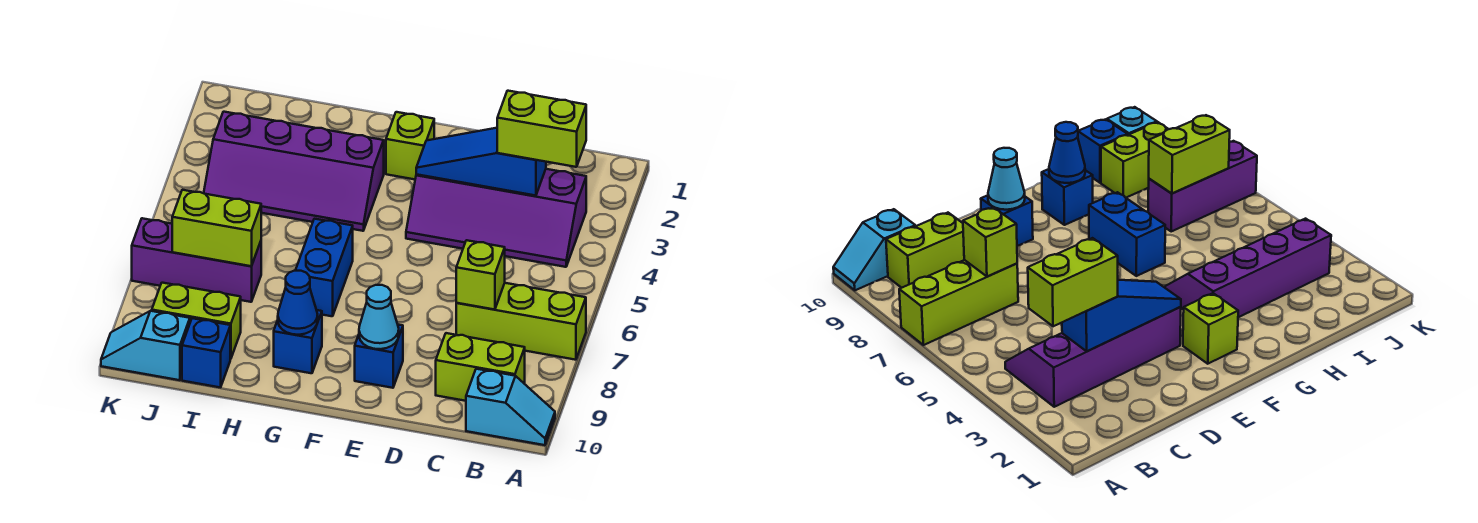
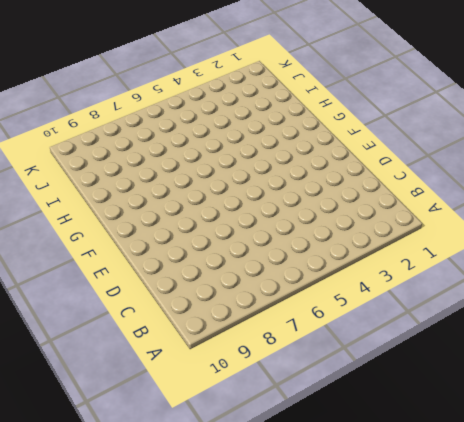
none -> lime brick A7:C7 level 1
none -> cyan slope A10:B10 level 1 top B
none -> purple slope B3:E4 level 1 top 3

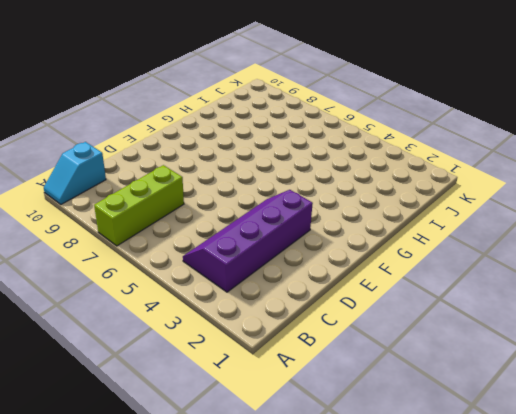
none -> lime brick B9:C9 level 1
none -> blue brick E9 level 1
none -> lime brick F2 level 1

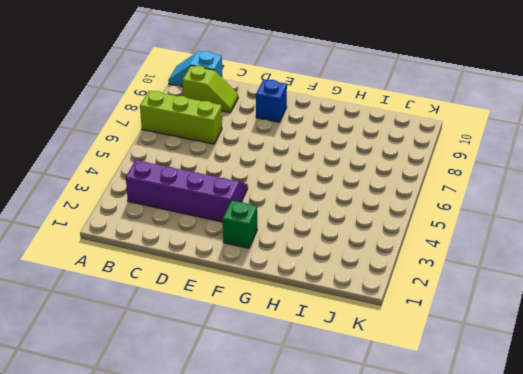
lime slope B9:C9 level 1 top B -> lime brick B9:C9 level 1
green brick F2 level 1 -> lime brick F2 level 1
none -> purple slope G3:J4 level 1 top 3
none -> blue brick G6:G7 level 1
none -> blue brick G9 level 1

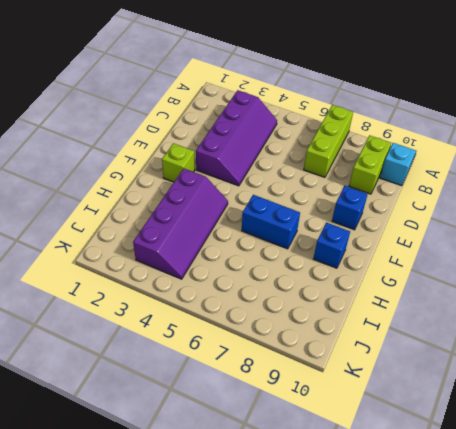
none -> purple brick I7:K7 level 1
none -> lime brick I9:J9 level 1
none -> blue brick I10 level 1

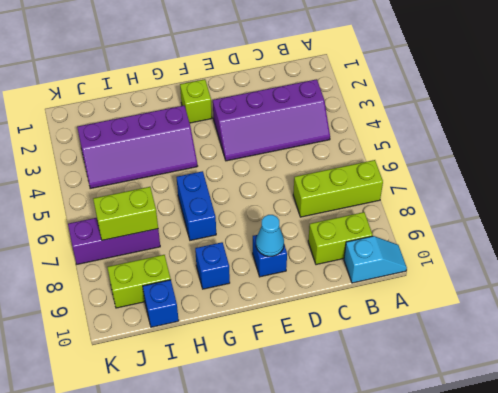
none -> cyan slope J10:K10 level 1 top J
none -> blue slope C3:E3 level 2 top C
none -> lime brick C7 level 2

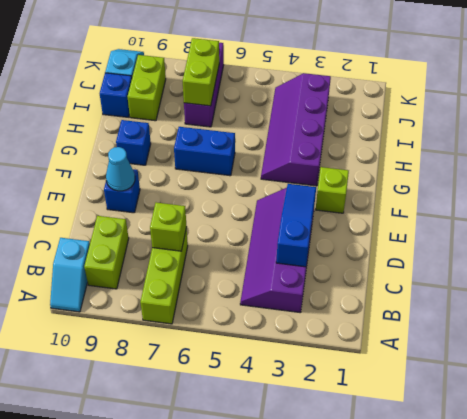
none -> blue cone G9 level 2
none -> lime brick B3:C3 level 3

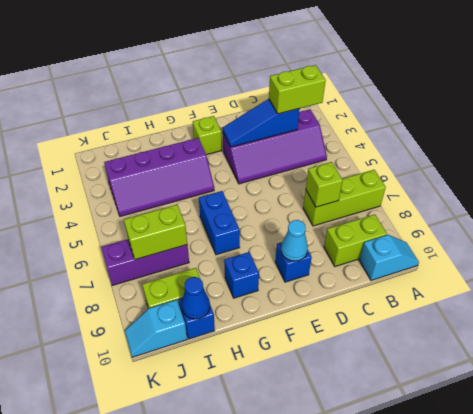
blue cone I10 level 2 -> blue cone G9 level 2

